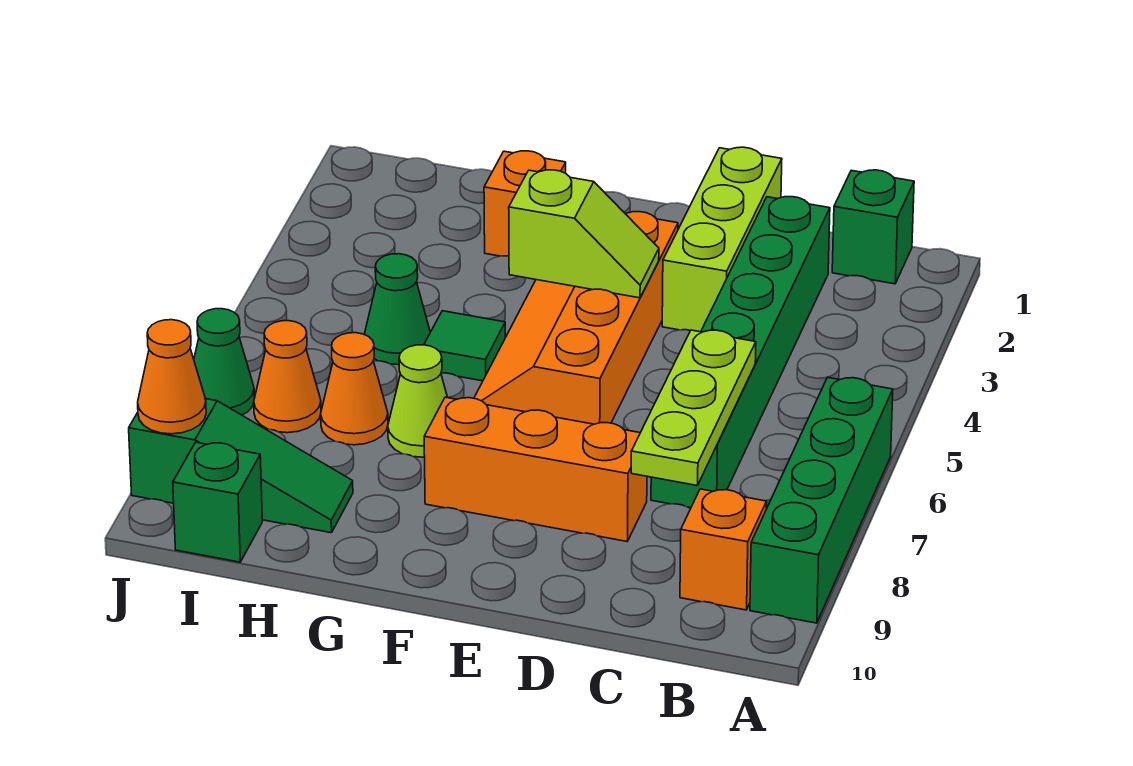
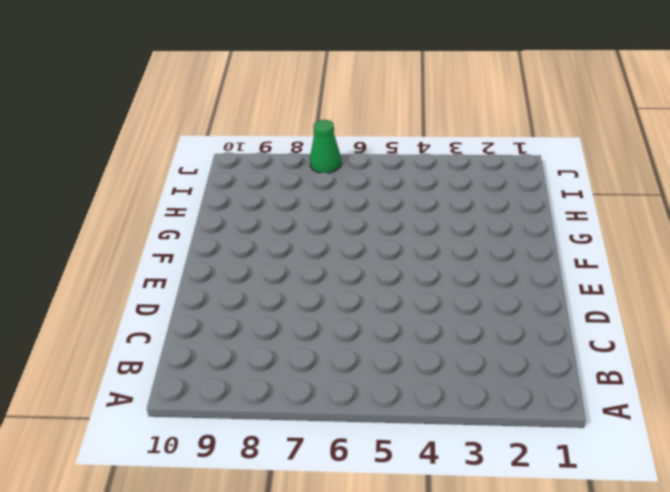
none -> green brick A6:A9 level 1
none -> green brick B1 level 1
none -> orange brick B9 level 1

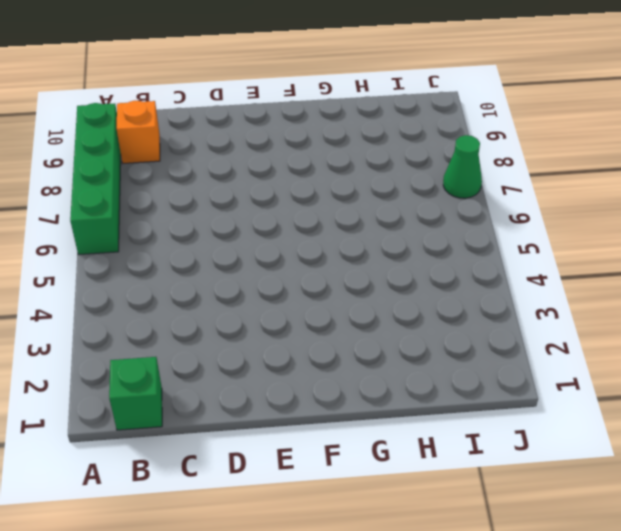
none -> green brick C2:C7 level 1
none -> lime brick D1:D3 level 1
none -> orange brick D8:F8 level 1

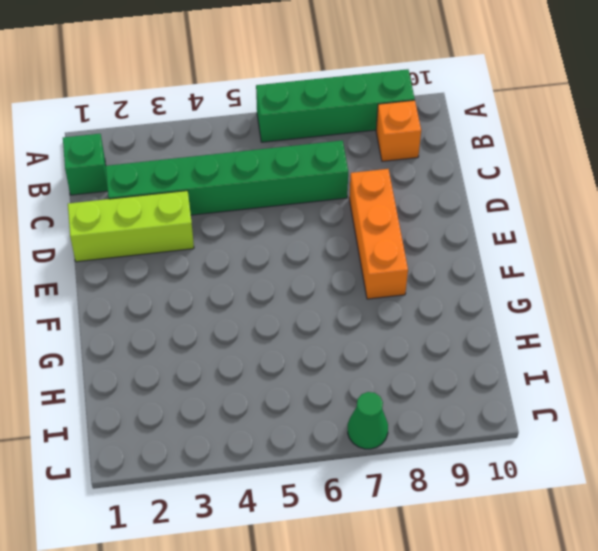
none -> orange slope E3:F6 level 1 top E
none -> orange brick G2 level 1
none -> green tile G5 level 1

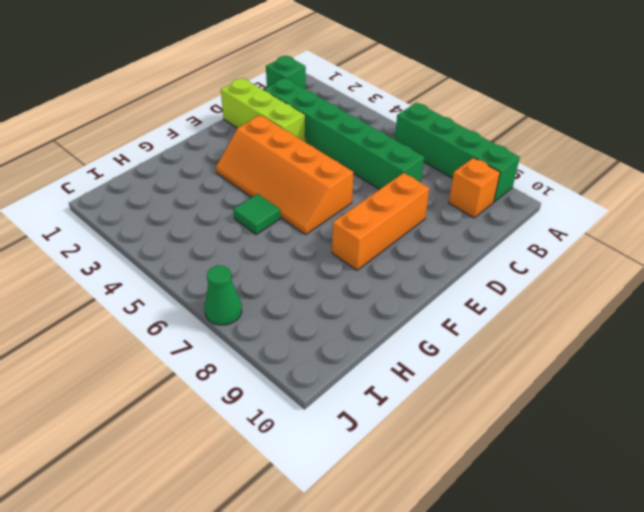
none -> orange brick G2 level 1
none -> lime cone G7 level 1
none -> green cone H5 level 1

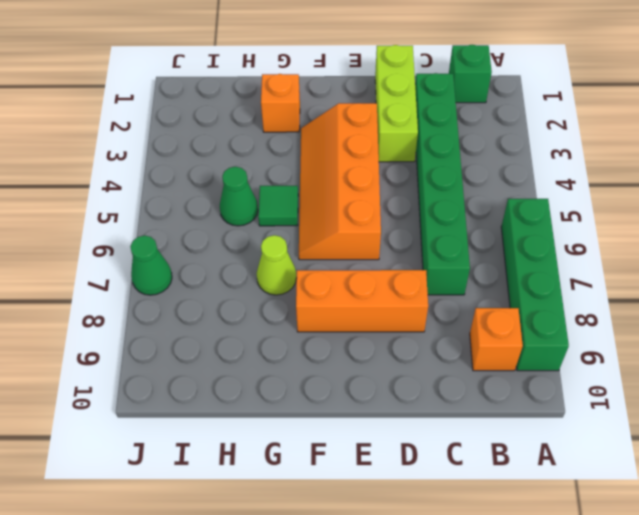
none -> orange cone H7 level 1
none -> green slope H9:J9 level 1 top J
none -> orange cone I7 level 1

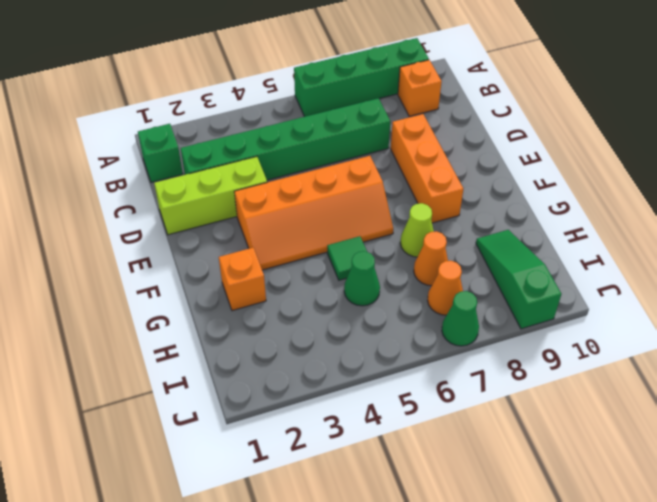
none -> green brick I10 level 1
none -> lime plate C6:C8 level 2
none -> lime slope E4:F4 level 2 top F

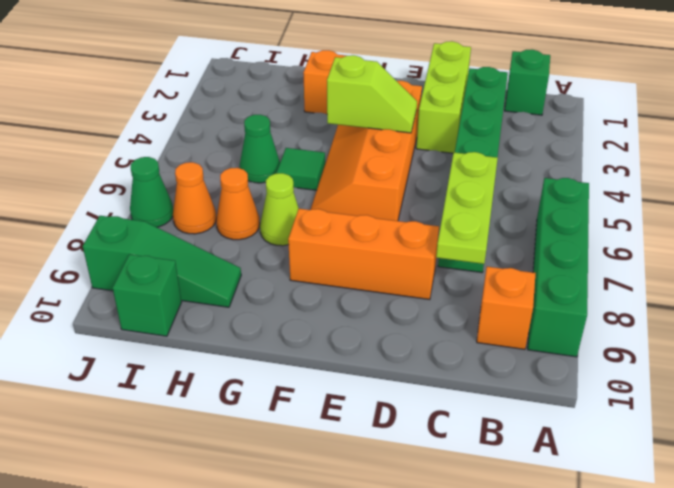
none -> orange cone J9 level 2

